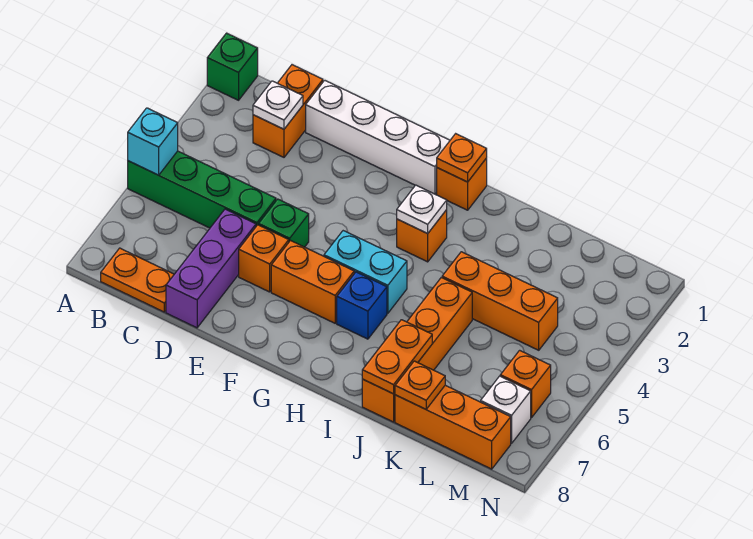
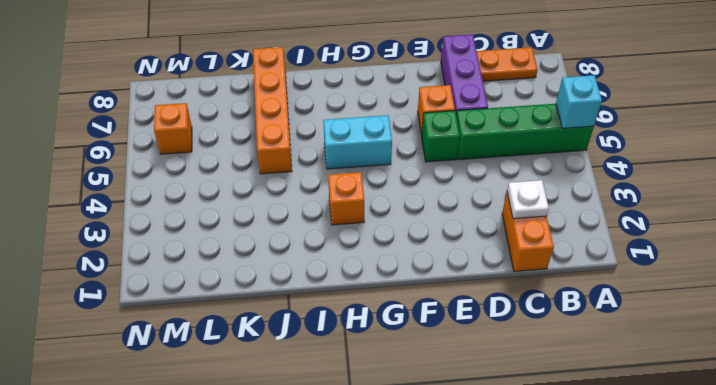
none -> green brick A1 level 1
none -> white brick D1:G1 level 1
none -> orange brick F6:G6 level 1

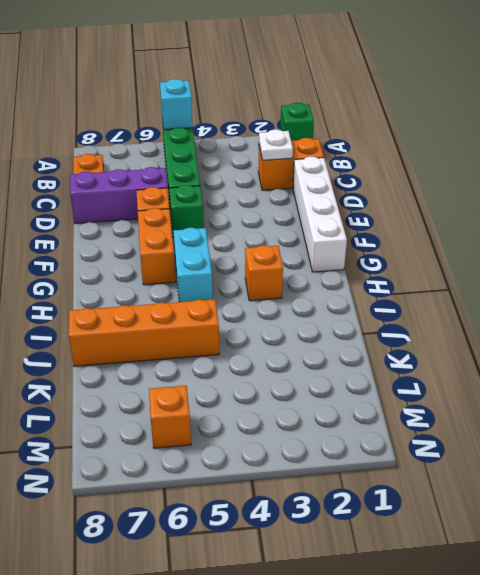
none -> orange brick H1 level 1
none -> blue brick H6 level 1
none -> orange brick J4:L4 level 1

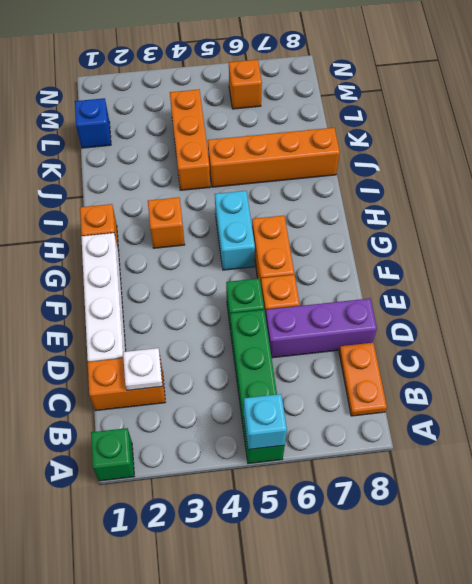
blue brick L1 level 1 -> blue brick H6 level 1
none -> orange brick K8:M8 level 1
none -> white brick M7 level 1
none -> orange plate H1 level 2

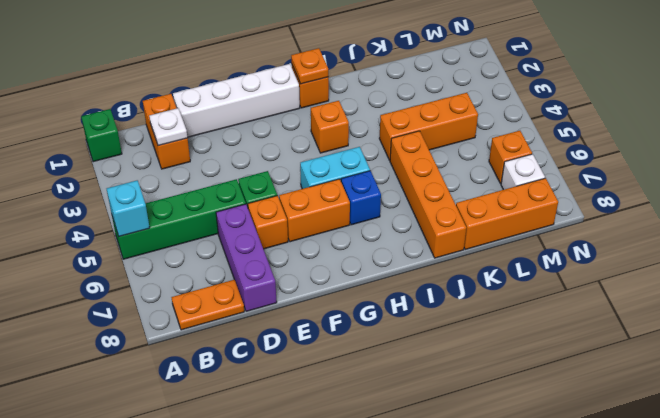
none -> white plate H3 level 2
none -> orange plate J7:J8 level 2
none -> orange plate K8 level 2

